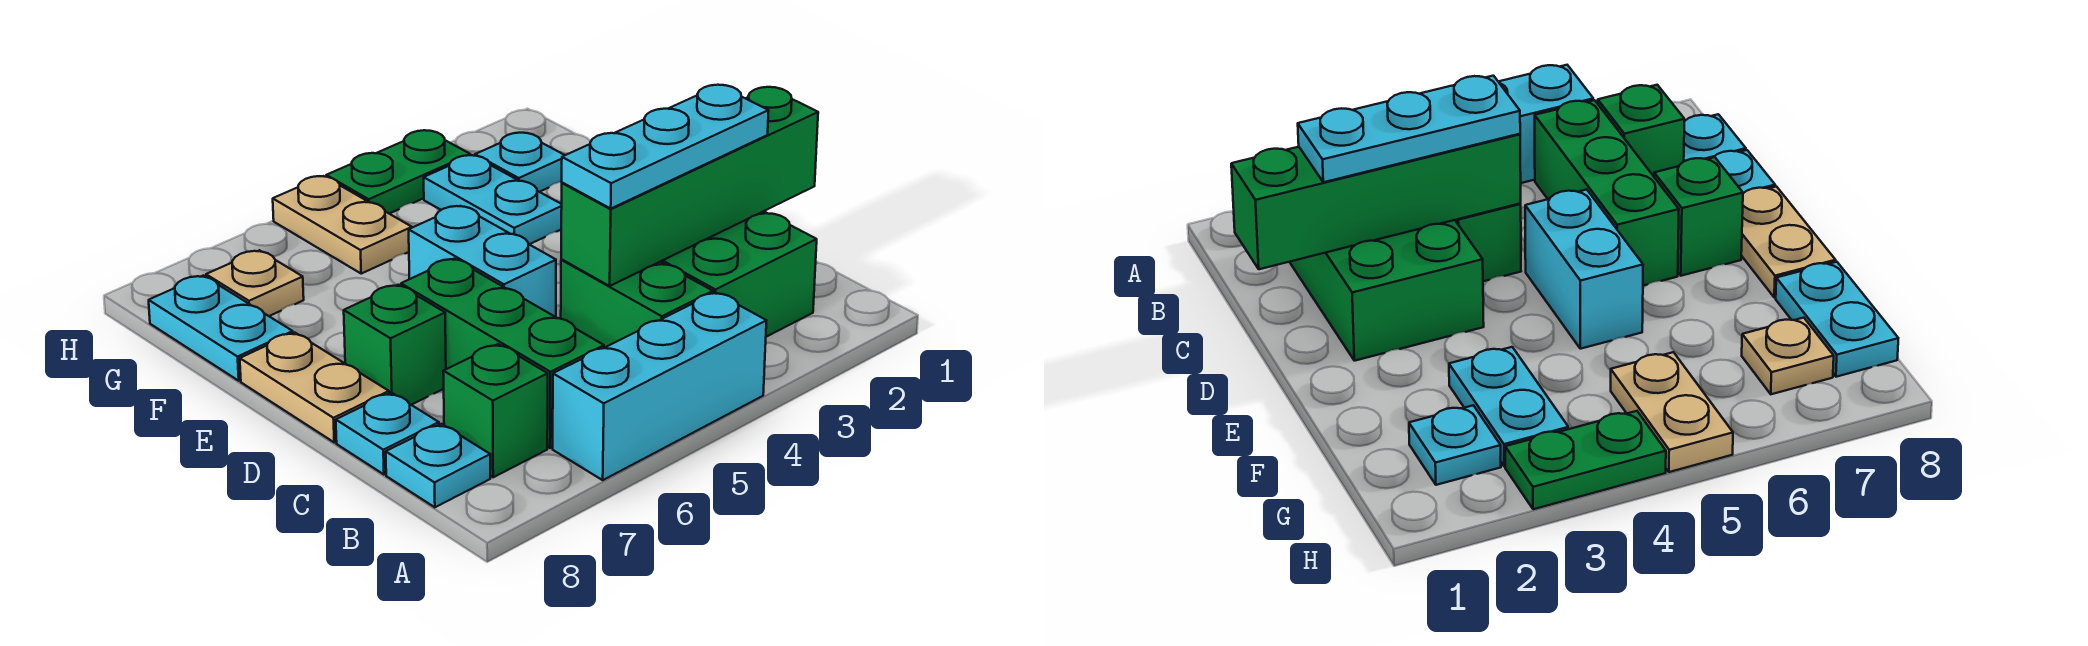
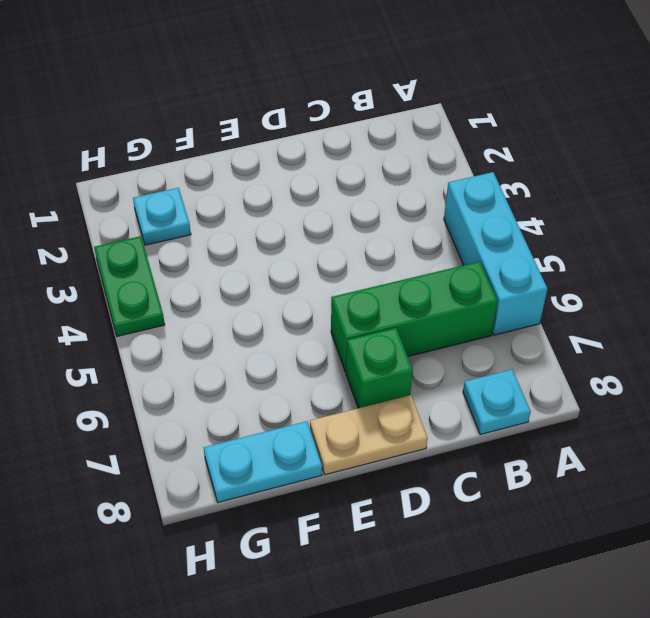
none -> green brick B2:D3 level 1
none -> green brick B4:C4 level 1
none -> green brick B7 level 1

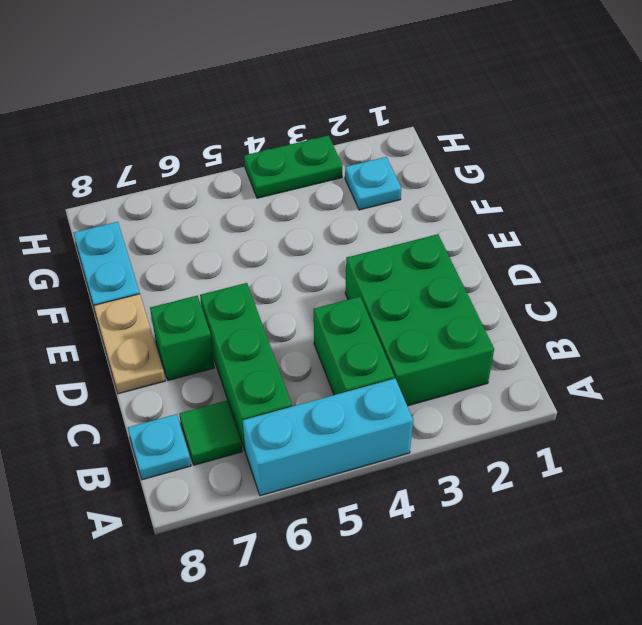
green tile B7 level 1 -> green brick B7 level 1
none -> cyan plate C8 level 1
none -> cyan brick D5:E5 level 1
none -> cyan plate F3:G3 level 1

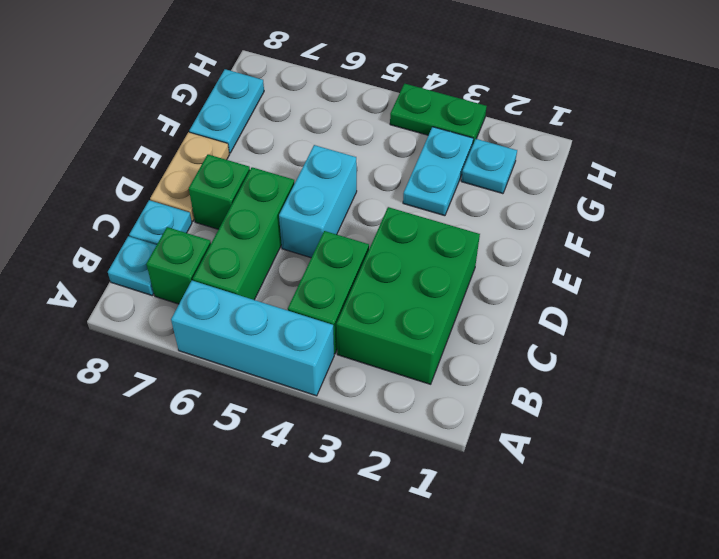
none -> tan plate G5:H5 level 1
none -> tan plate G7 level 1
none -> green brick C1:C4 level 2

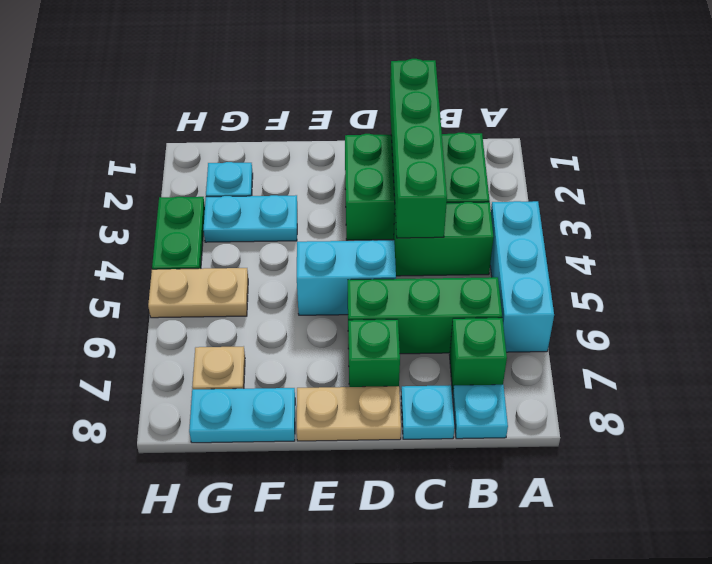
none -> cyan plate C2:C4 level 3

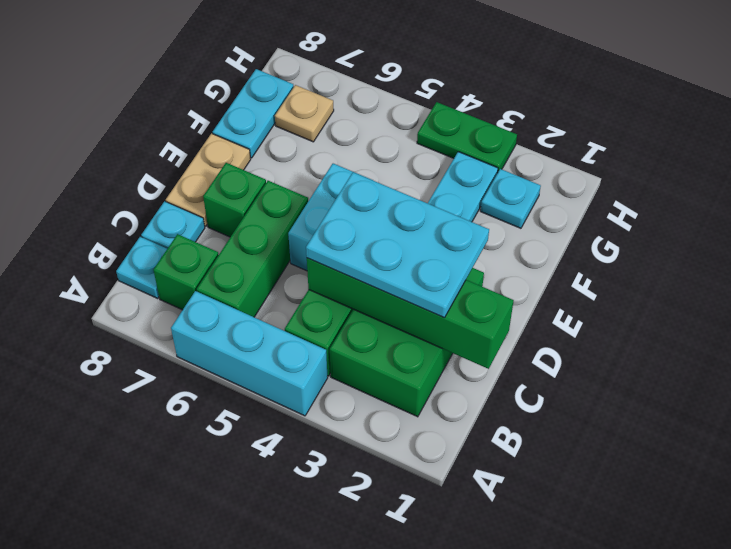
cyan plate C2:D4 level 3 -> cyan plate C2:C4 level 3
none -> tan plate G5:H5 level 1

